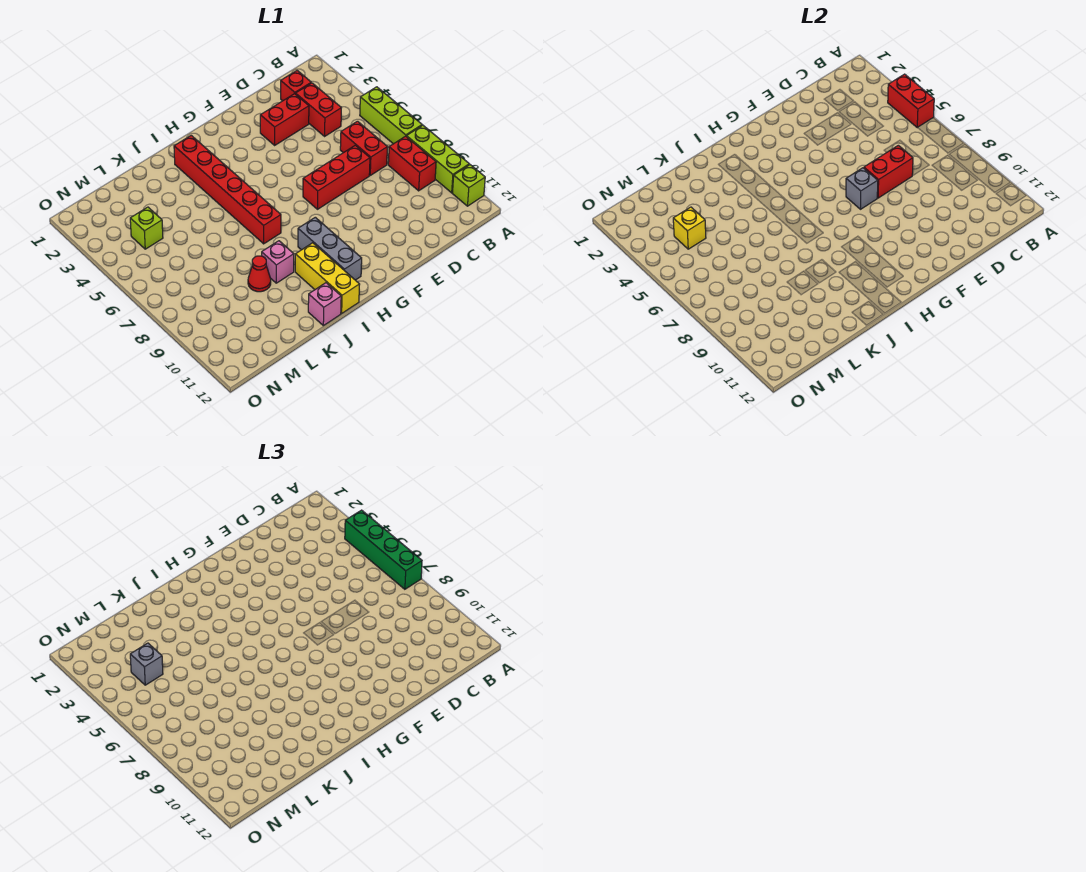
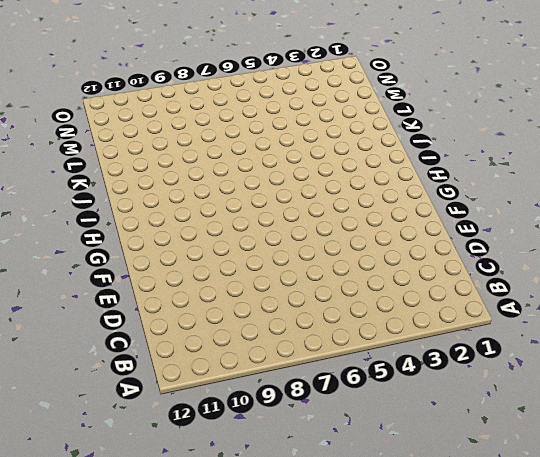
none -> lime brick A5:A7 level 1
none -> lime brick A8:A10 level 1
none -> lime brick A11 level 1

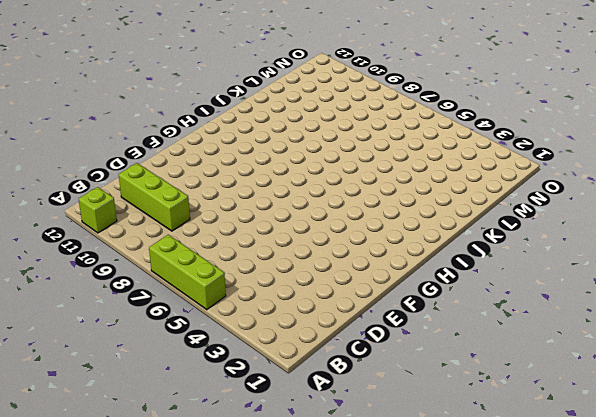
lime brick C9:C11 level 1 -> lime brick A8:A10 level 1
none -> red brick B8:B9 level 1
none -> red brick C2 level 1
none -> red brick C3:C4 level 1

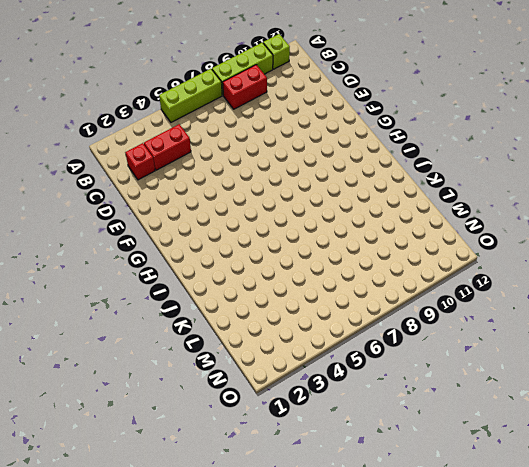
none -> red brick C6:C7 level 1
none -> red brick D3:E3 level 1
none -> red brick D7:F7 level 1

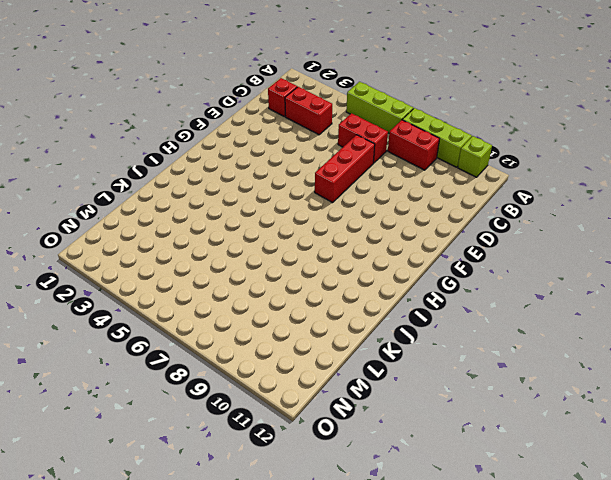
none -> red brick D3:E3 level 1
none -> grey brick H9:H11 level 1
none -> red brick I2:I7 level 1

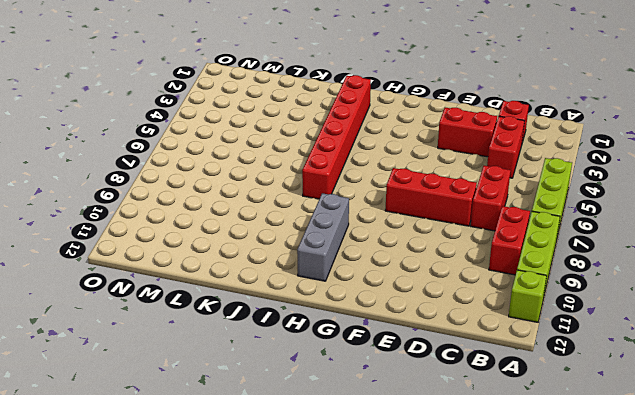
none -> yellow brick I10:I12 level 1
none -> pink brick J9 level 1
none -> pink brick J12 level 1

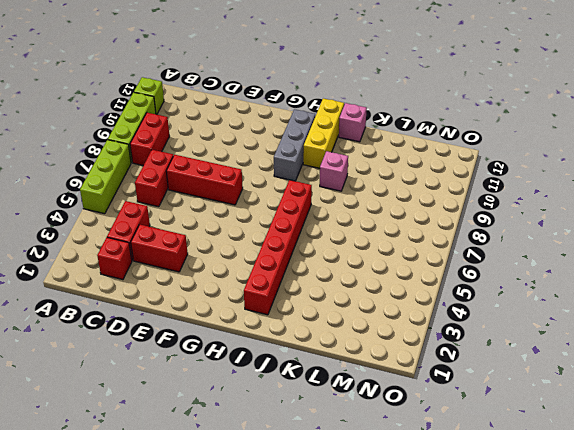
none -> red cone K9 level 1
none -> lime brick M4 level 1
none -> red brick A4:A5 level 2

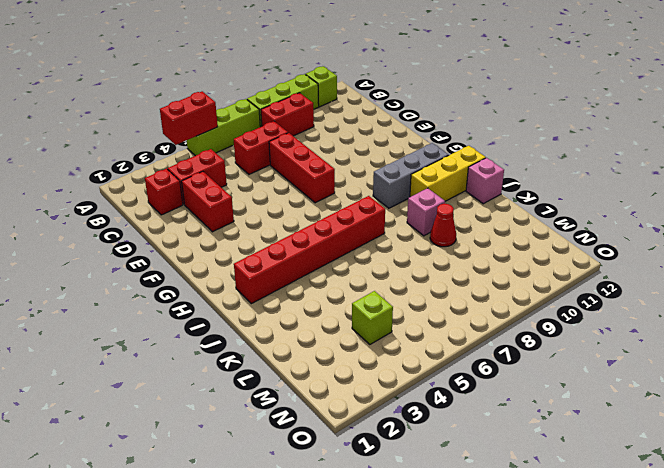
none -> red brick D7:E7 level 2
none -> grey brick F7 level 2
none -> yellow brick M4 level 2

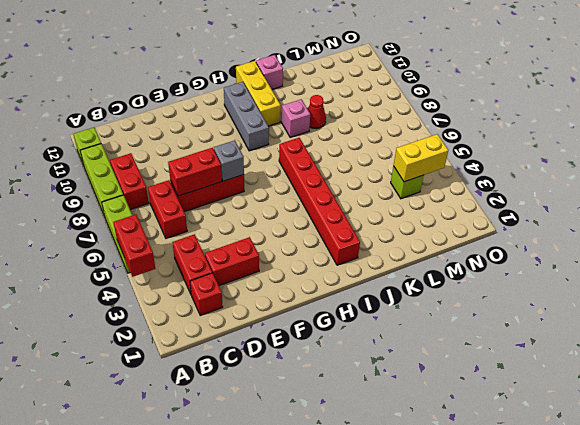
yellow brick M4:N4 level 2 -> yellow brick M4 level 2
none -> green brick A4:A7 level 3
none -> grey brick M4 level 3

